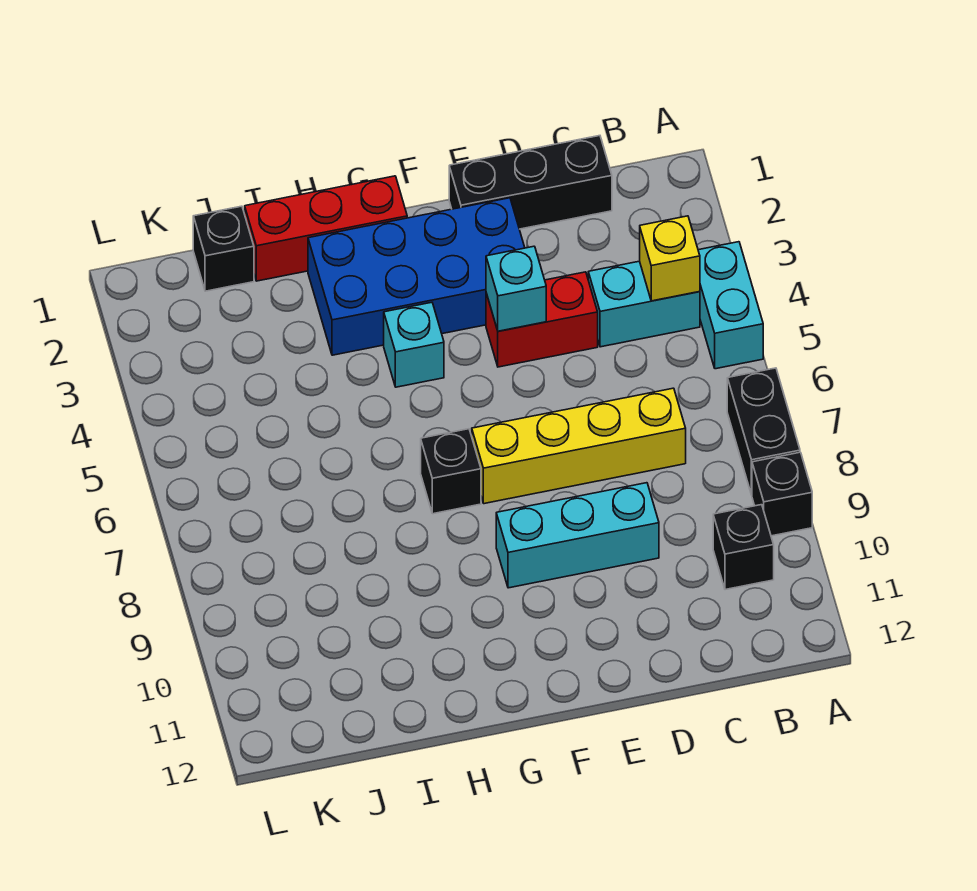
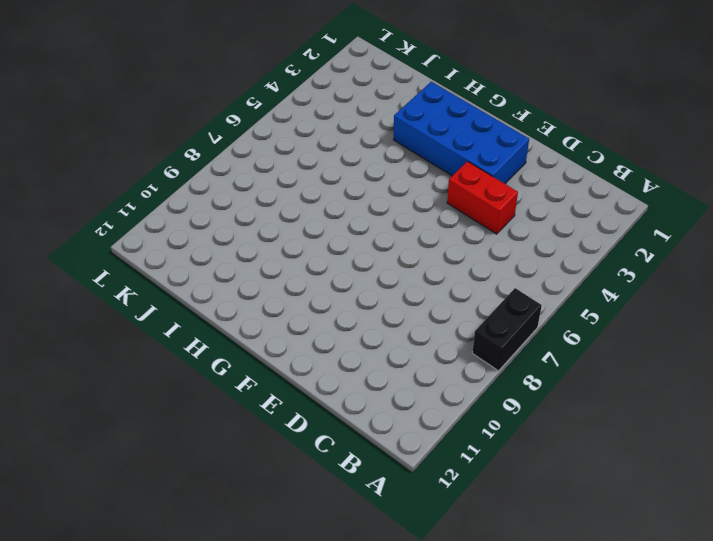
none -> cyan brick A4:A5 level 1
none -> black brick A9 level 1
none -> cyan brick B4:C4 level 1

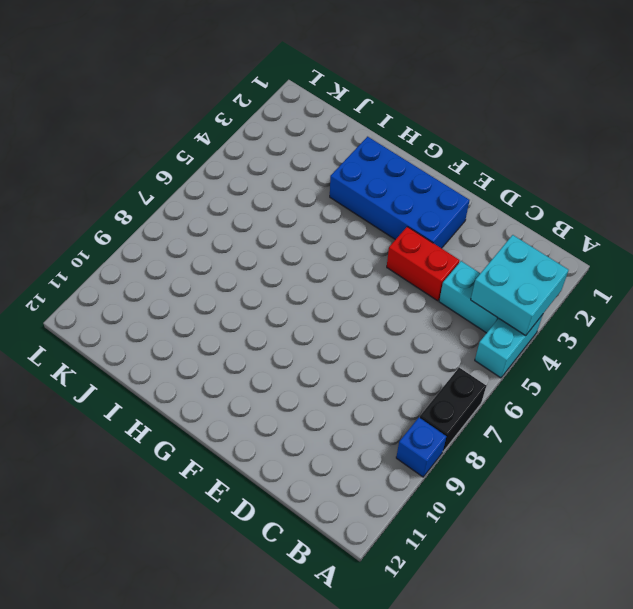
cyan brick A3:B4 level 2 -> yellow brick B4 level 2
blue brick A9 level 1 -> black brick A9 level 1
none -> black brick B10 level 1
none -> black brick C1:E1 level 1
none -> yellow brick C7:F7 level 1

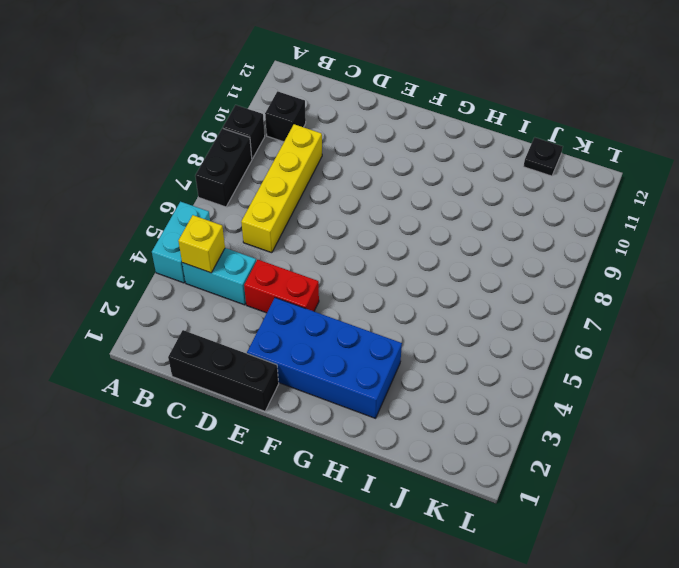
yellow brick C6:C9 level 1 -> yellow brick C7:F7 level 1
black plate J12 level 1 -> none
none -> cyan brick D9:F9 level 1
none -> red brick G1:I1 level 1
none -> cyan brick G4 level 1

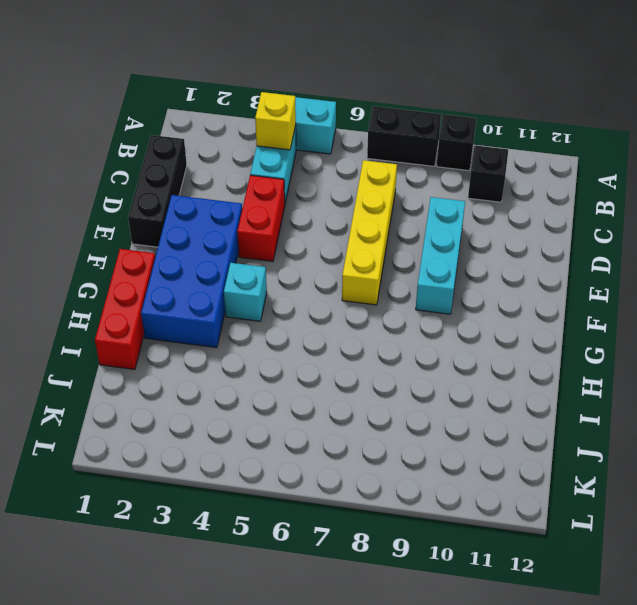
none -> black brick G7 level 1
none -> black brick J1 level 1
none -> cyan brick E4 level 2

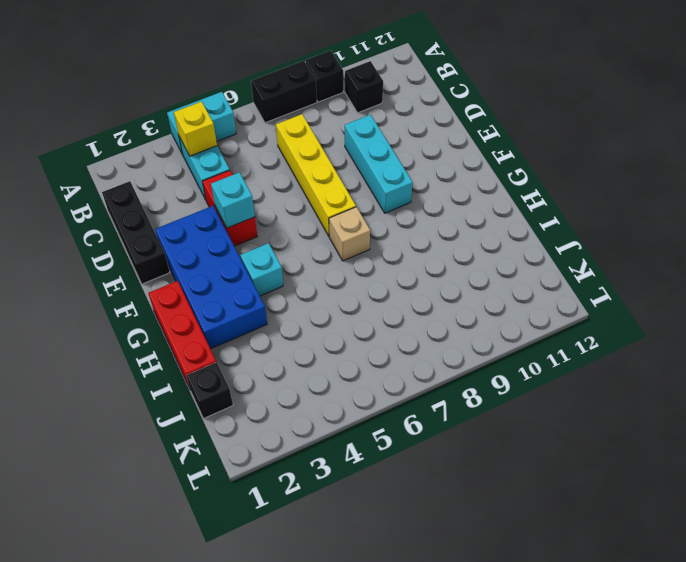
tan brick G7 level 1 -> black brick G7 level 1

